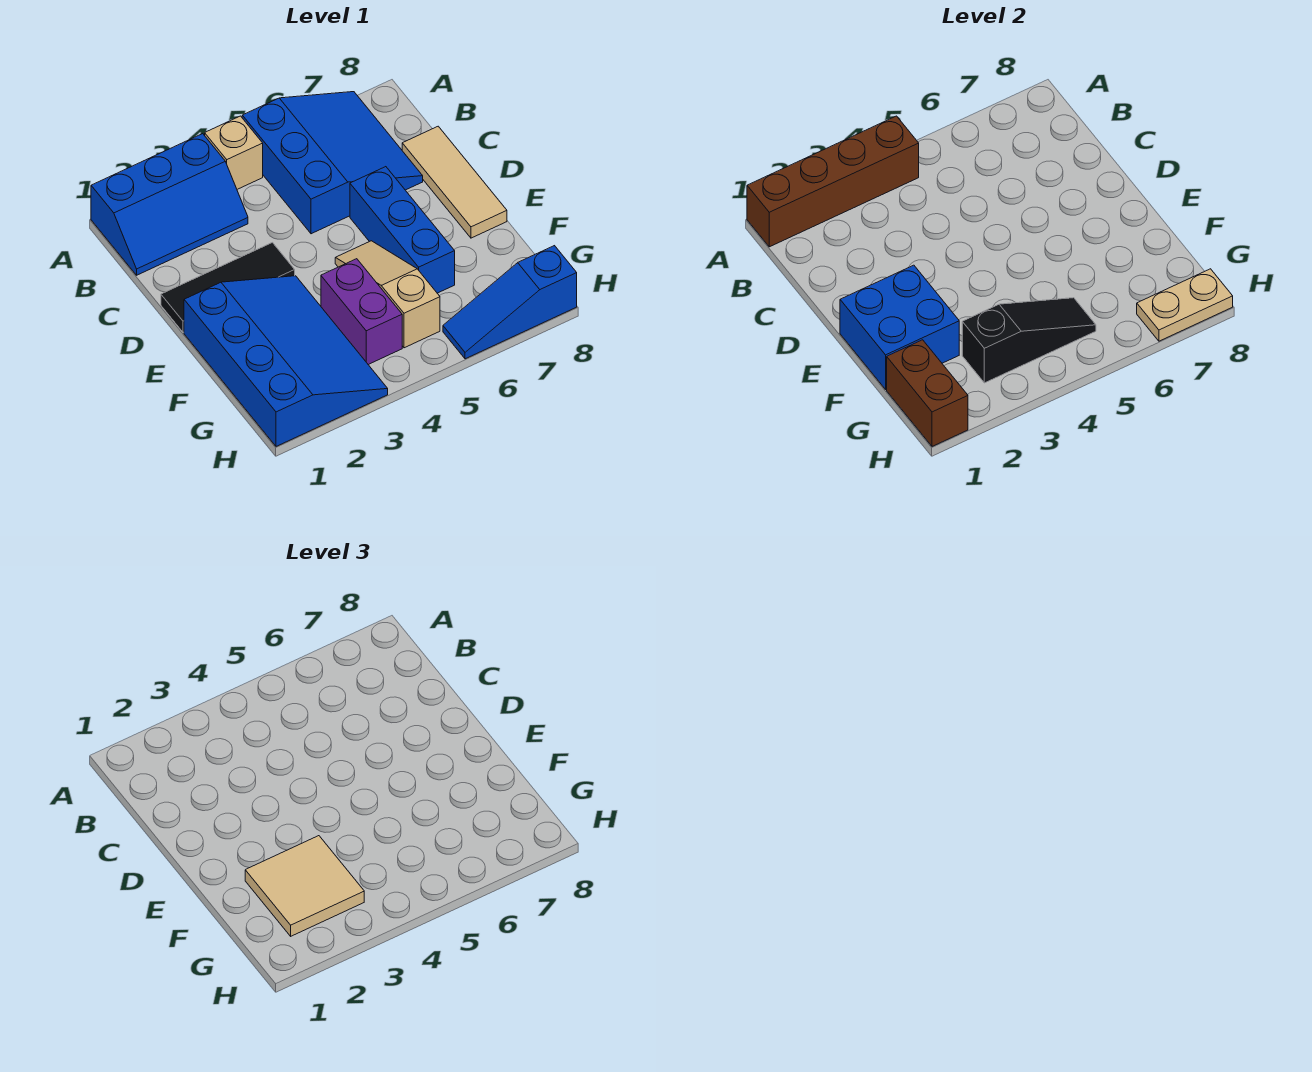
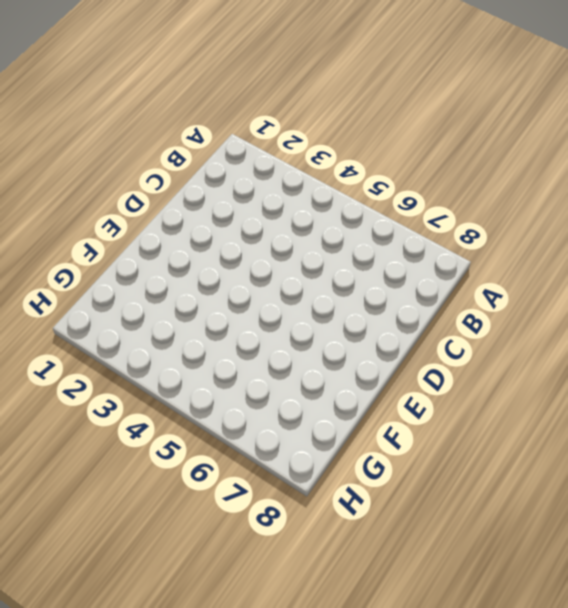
none -> blue slope A1:B3 level 1 top A
none -> tan brick A4 level 1
none -> blue slope A5:C7 level 1 top 5

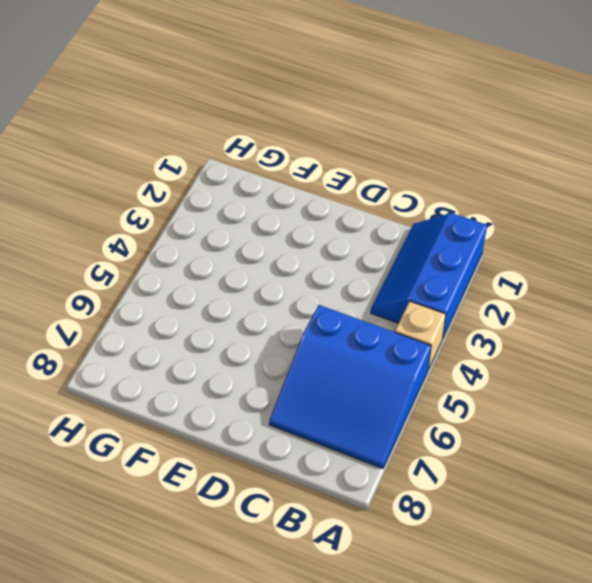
none -> tan tile C8:E8 level 1
none -> black tile D1:D3 level 1
none -> blue brick D6:F6 level 1

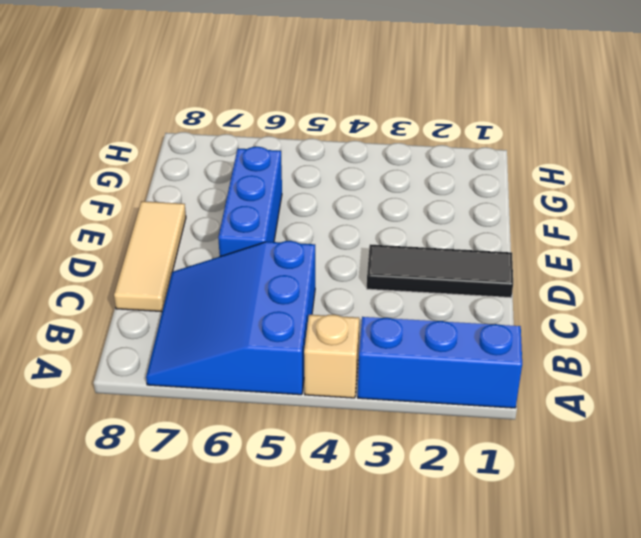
none -> blue slope E1:H3 level 1 top 1
none -> tan slope E5:G5 level 1 top G
none -> purple brick F4:G4 level 1

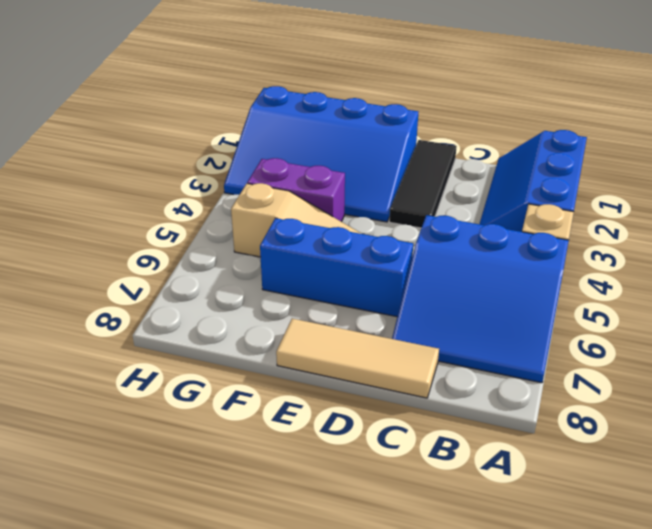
none -> blue slope H6:H8 level 1 top 8
none -> brown brick A1:A4 level 2
none -> blue brick E1:F2 level 2

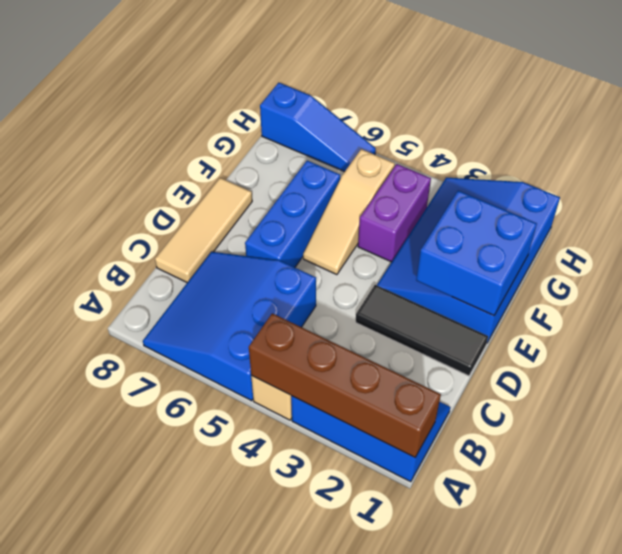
none -> brown brick G1:H1 level 2
none -> black slope G3:G5 level 2 top 3
none -> tan plate H7:H8 level 2

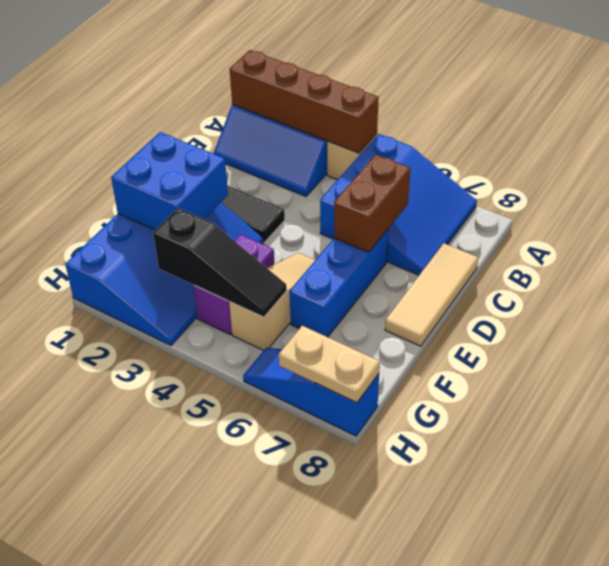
brown brick C6:D6 level 2 -> brown brick G1:H1 level 2
none -> tan tile F2:G3 level 3

